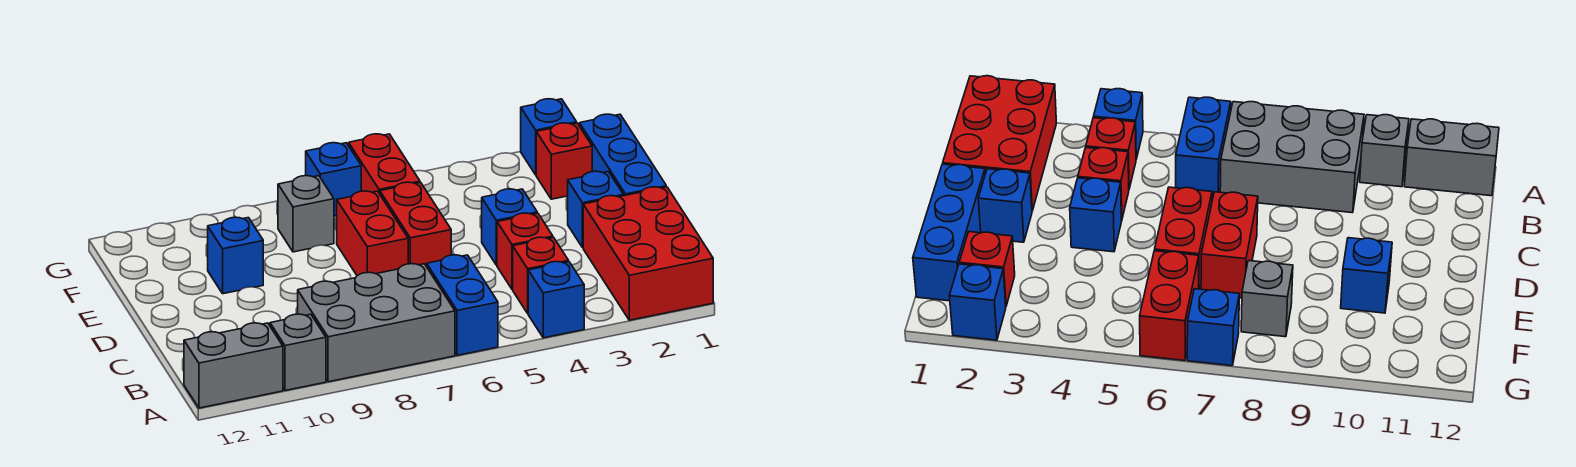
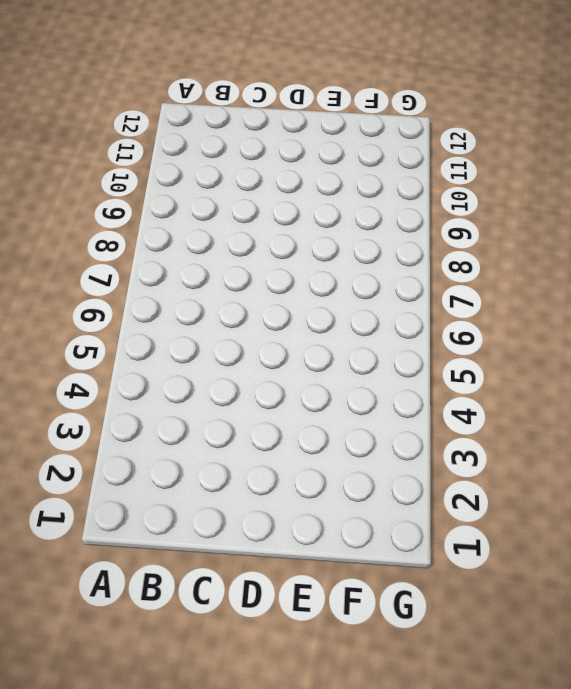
none -> red brick A1:C2 level 1
none -> blue brick A4 level 1
none -> blue brick A6:B6 level 1

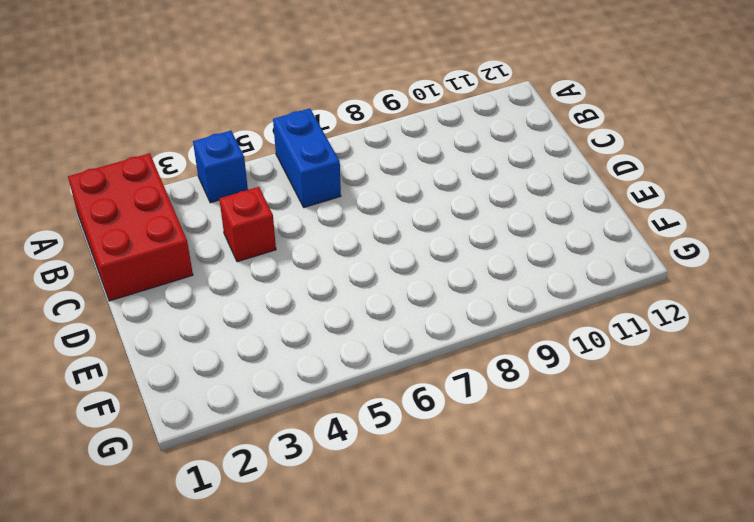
none -> grey brick A7:B9 level 1
none -> grey brick A10 level 1
none -> grey brick A11:A12 level 1

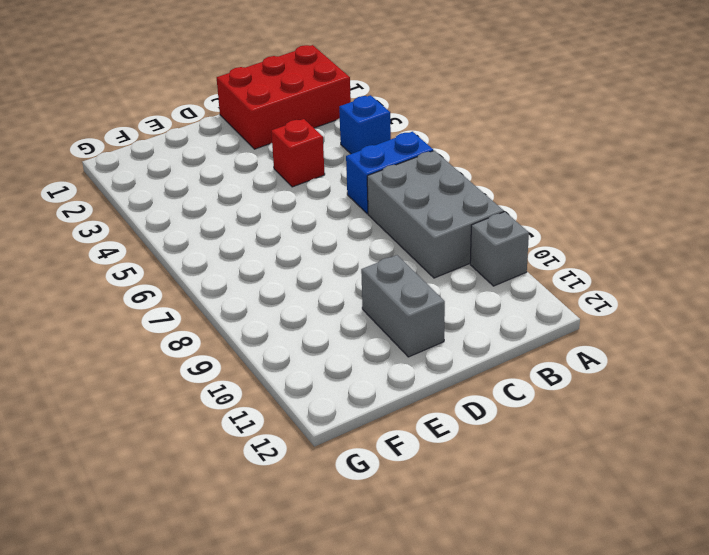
grey brick D10:D11 level 1 -> grey brick A11:A12 level 1
none -> red brick B4 level 1
none -> blue brick D1:F1 level 1
none -> blue brick D2 level 1

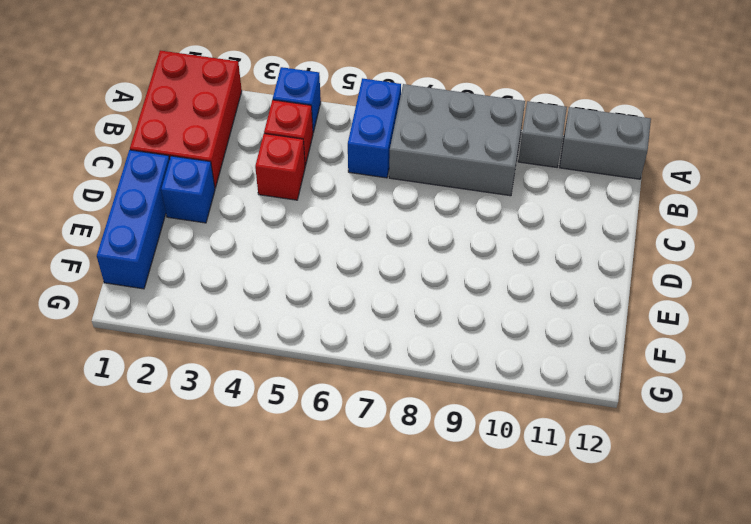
none -> blue brick D4 level 1
none -> red brick D6:E6 level 1
none -> red brick D7:E7 level 1

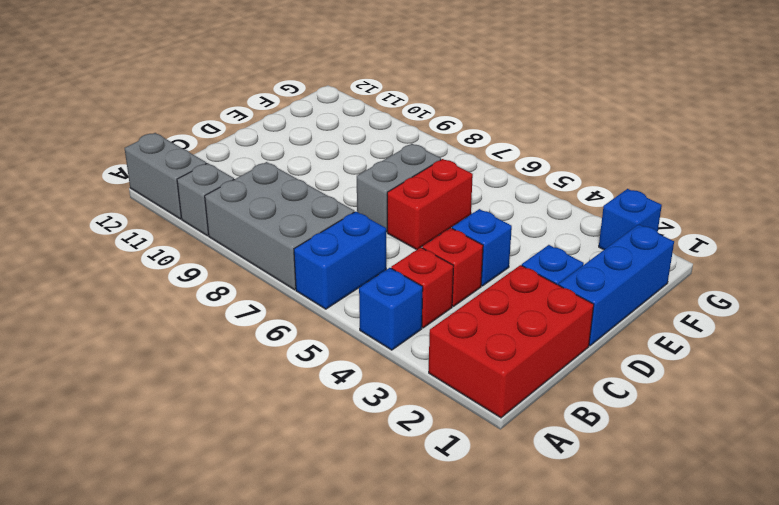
grey brick D7:E7 level 1 -> red brick D7:E7 level 1
none -> blue brick E10 level 1
none -> red brick F2 level 1
none -> red brick F6:G6 level 1

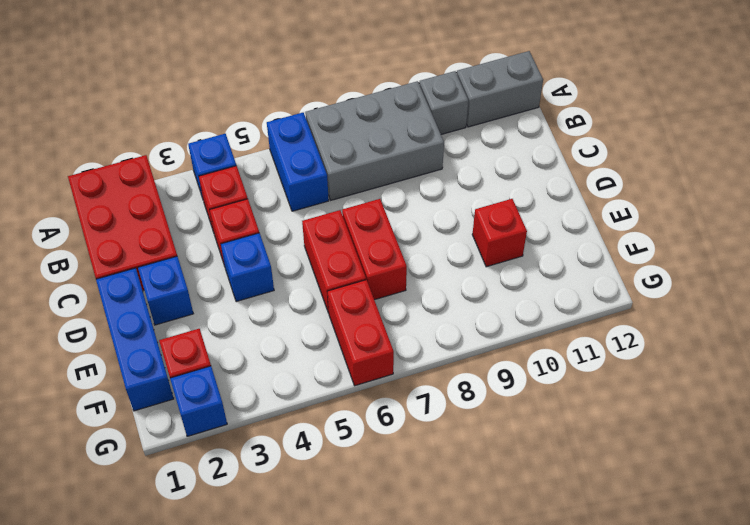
red brick E10 level 1 -> blue brick E10 level 1
none -> grey brick F8 level 1
none -> blue brick G7 level 1

